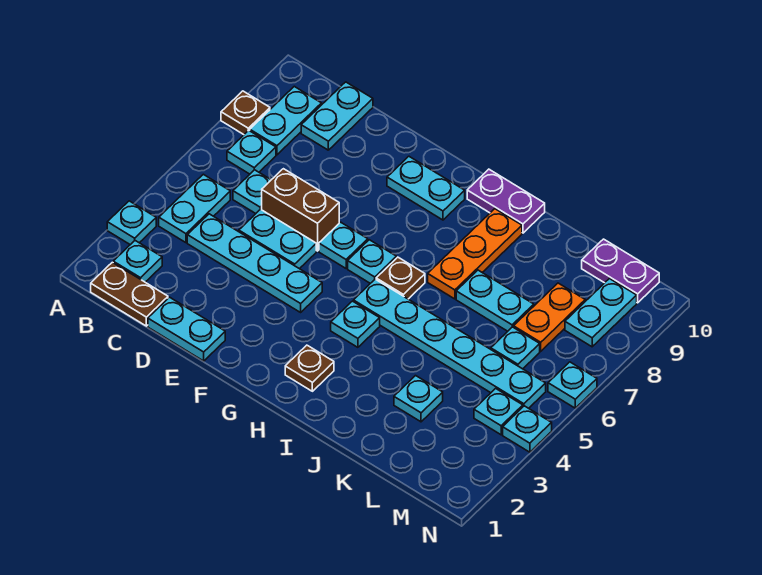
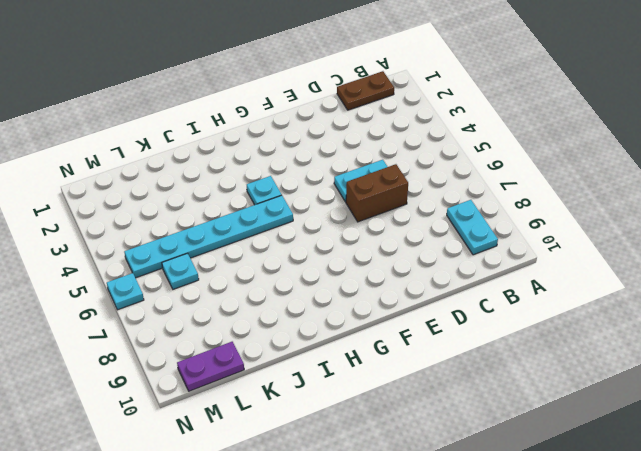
none -> cyan plate A3 level 1
none -> brown plate A8 level 1
none -> cyan plate B2 level 1
none -> cyan plate B4:B5 level 1

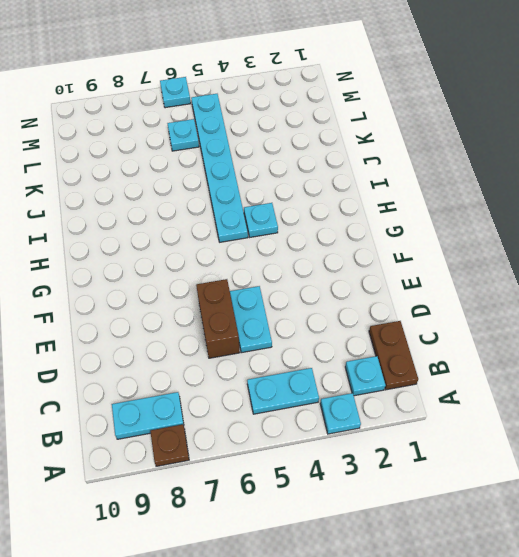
none -> cyan plate B7 level 1
none -> cyan plate C4:F4 level 1
none -> cyan plate C6 level 1
none -> cyan plate C9:C10 level 1

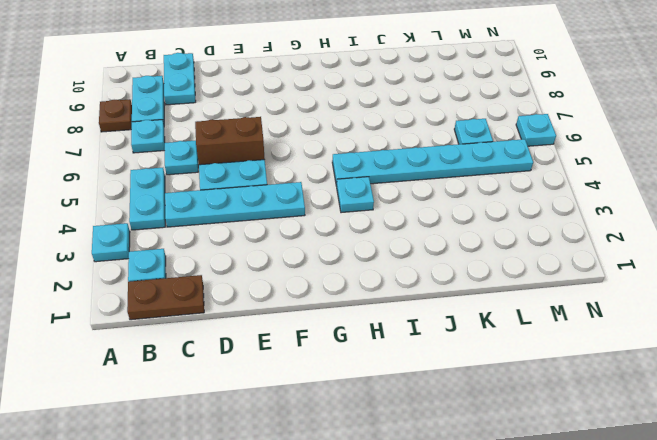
none -> cyan plate D1:E1 level 1
none -> cyan plate F6 level 1
none -> cyan plate F9:G9 level 1
none -> cyan plate G6 level 1

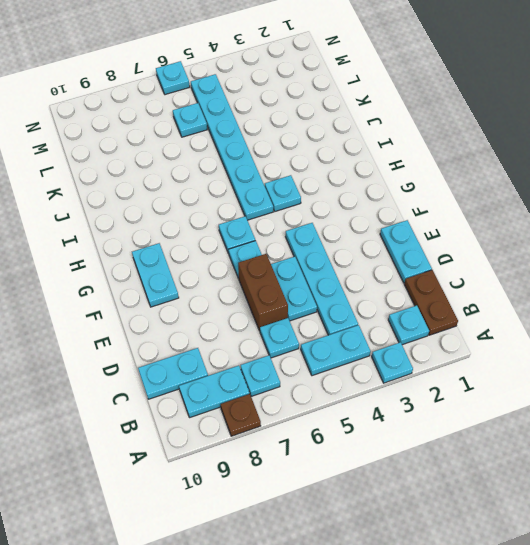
none -> brown plate H2 level 1
none -> brown plate H6 level 1
none -> purple plate H10:I10 level 1
none -> orange plate I7:I9 level 1

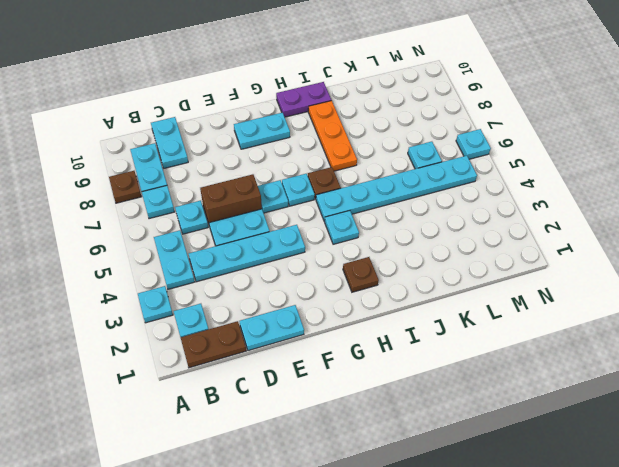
none -> cyan plate J7:K7 level 1
none -> cyan plate K3 level 1
none -> orange plate L7:L8 level 1
none -> purple plate L10:M10 level 1

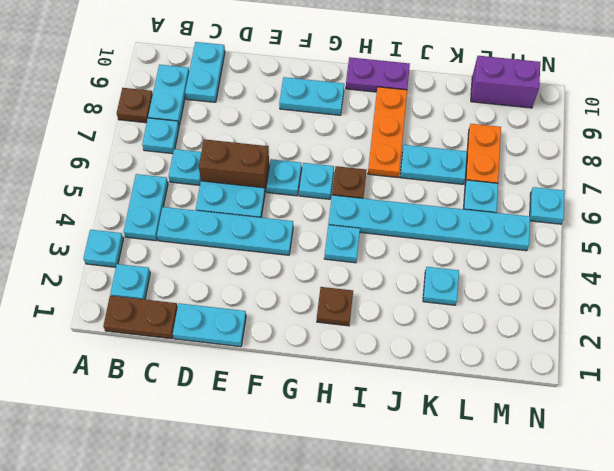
purple brick L10:M10 level 1 -> purple plate L10:M10 level 1
none -> cyan plate M4 level 1
none -> cyan plate M8:M9 level 1
none -> cyan plate N4 level 1

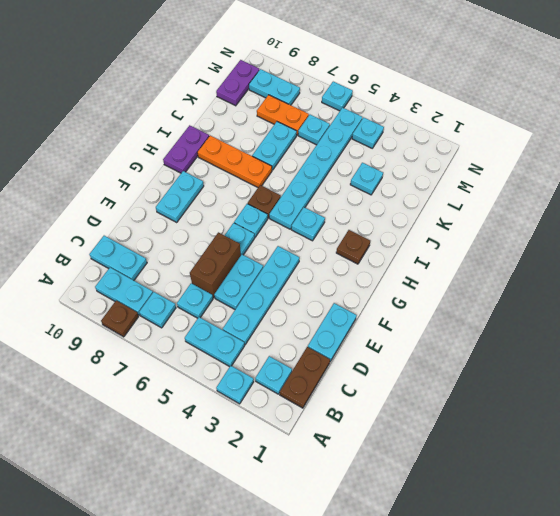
none -> cyan plate N4 level 1

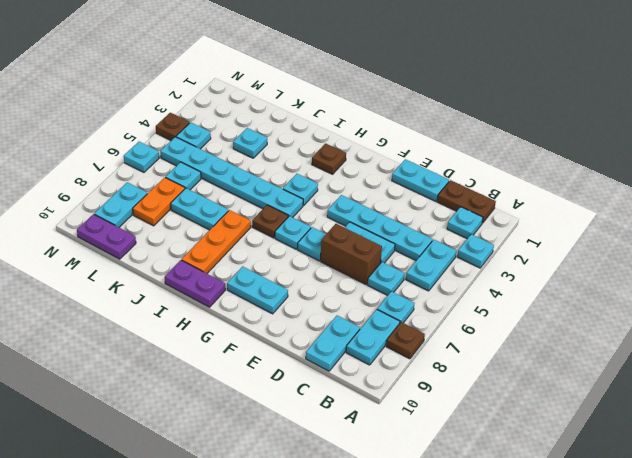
brown plate N4 level 1 -> cyan plate N4 level 1

